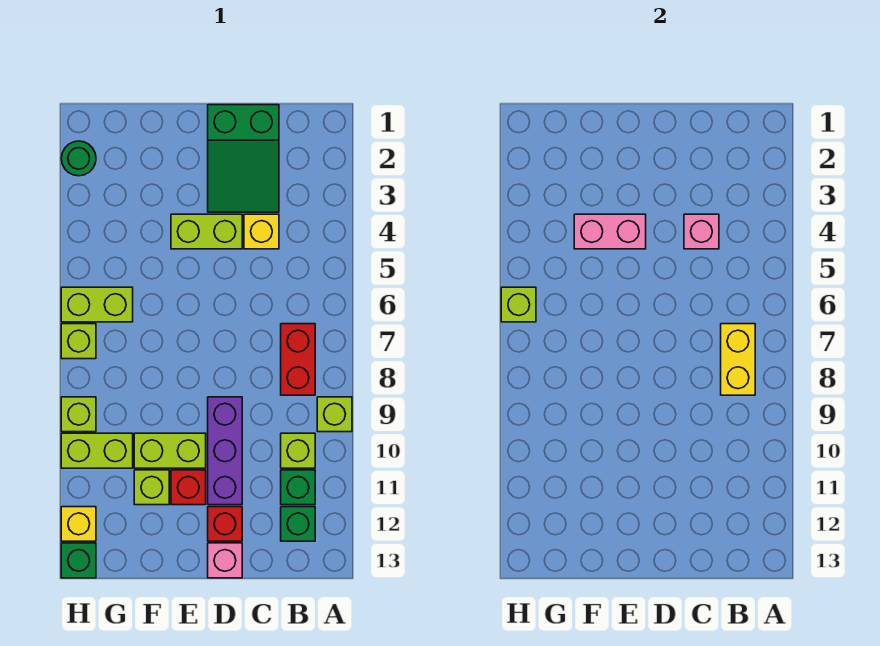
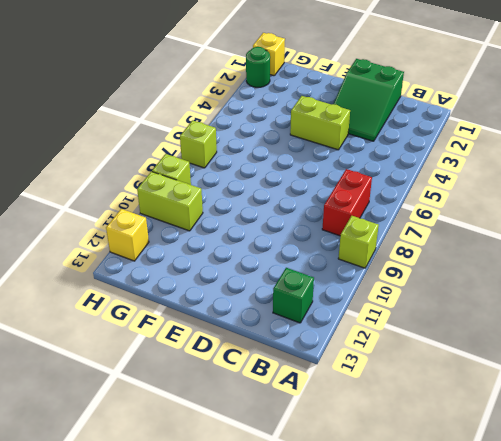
yellow brick H1 level 1 -> yellow brick C4 level 1
none -> lime brick B10 level 1
none -> green brick B11 level 1
none -> purple brick D9:D11 level 1

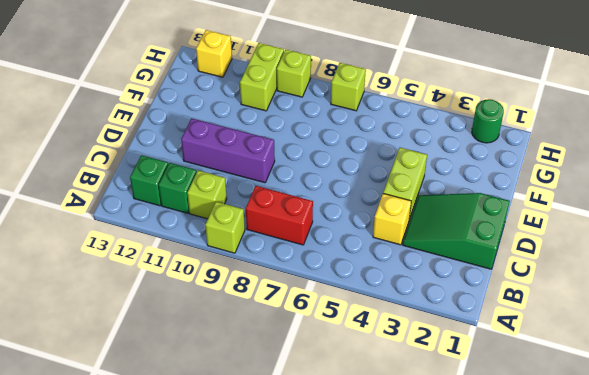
none -> red brick D12 level 1
none -> pink brick D13 level 1
none -> lime brick E10:F10 level 1

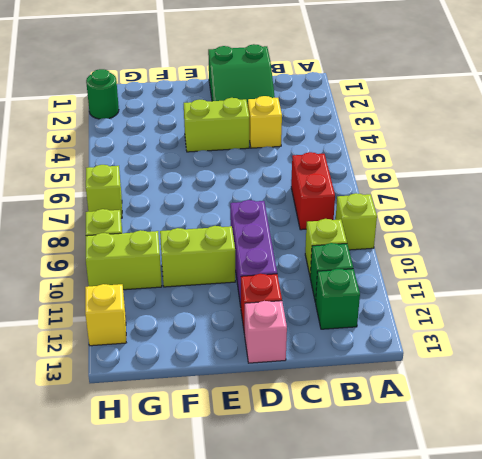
none -> red brick E11 level 1
none -> lime brick F11 level 1
none -> lime brick G6:H6 level 1

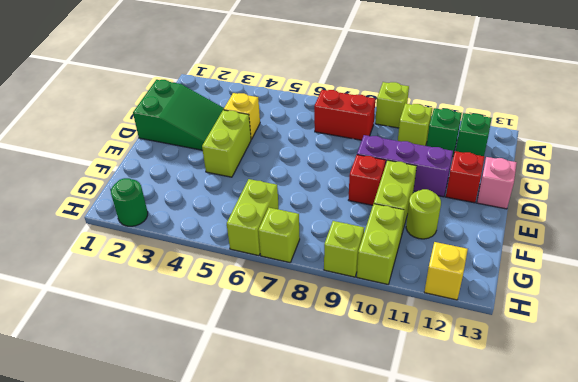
red brick E9 level 1 -> red brick E11 level 1
lime round brick F11 level 1 -> lime brick F11 level 1
none -> green brick H13 level 1
none -> yellow brick B7:B8 level 2
none -> pink brick C4 level 2

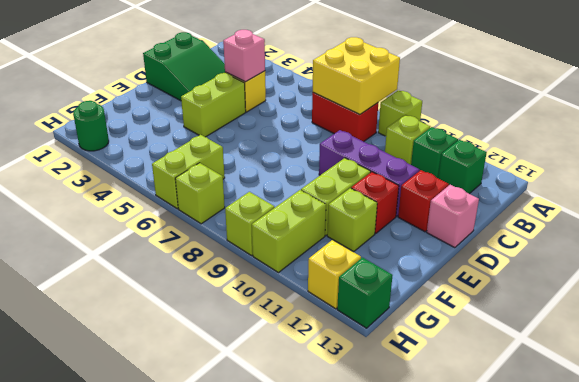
yellow brick A7:B8 level 2 -> yellow brick B7:B8 level 2
none -> pink brick E4:F4 level 2
none -> lime brick H6 level 2

